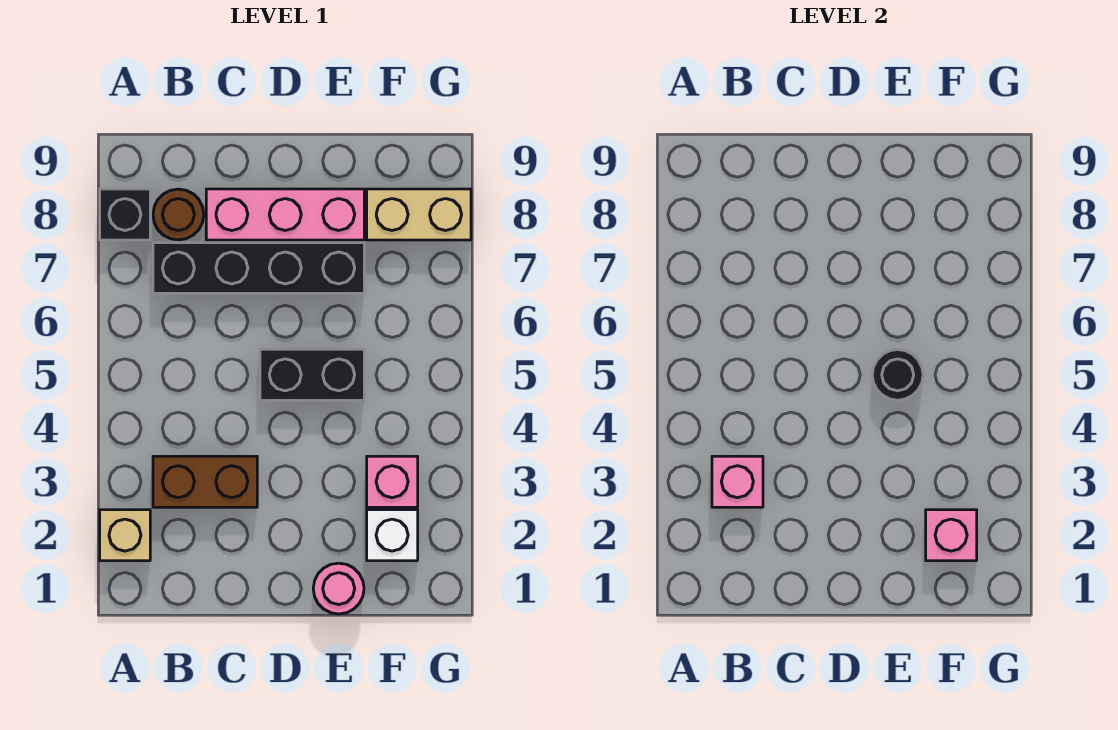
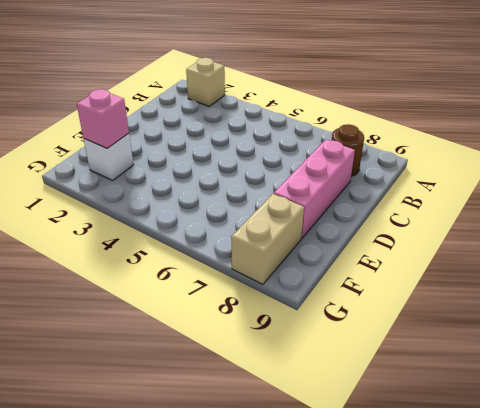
none -> black brick A8 level 1
none -> brown brick B3:C3 level 1
none -> black brick B7:E7 level 1

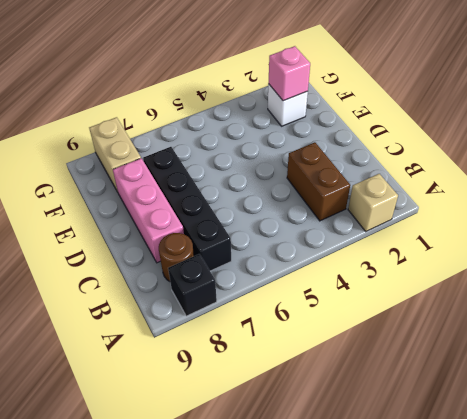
none -> black brick D5:E5 level 1
none -> pink round brick E1 level 1
none -> pink brick F3 level 1

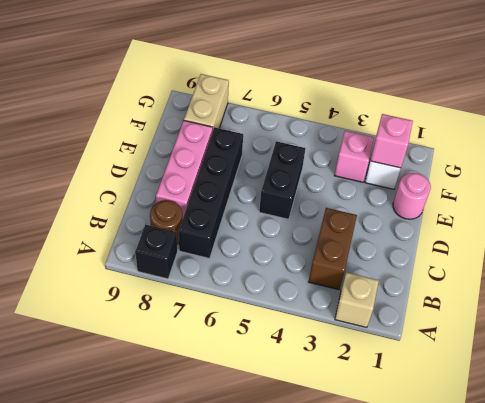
none -> pink brick B3 level 2
none -> black round brick E5 level 2

